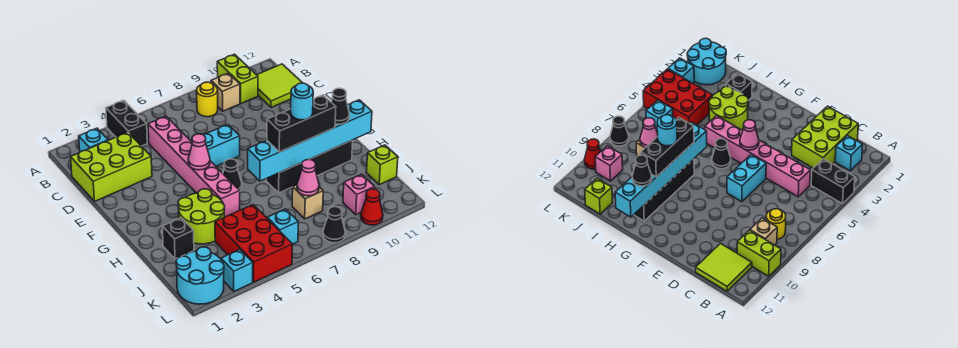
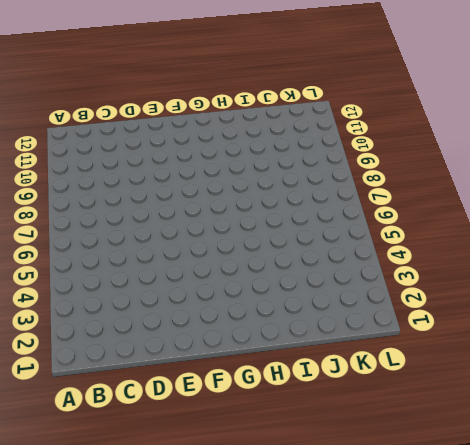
none -> black brick A4:B4 level 1
none -> lime brick A10:B10 level 1
none -> cyan brick B2 level 1

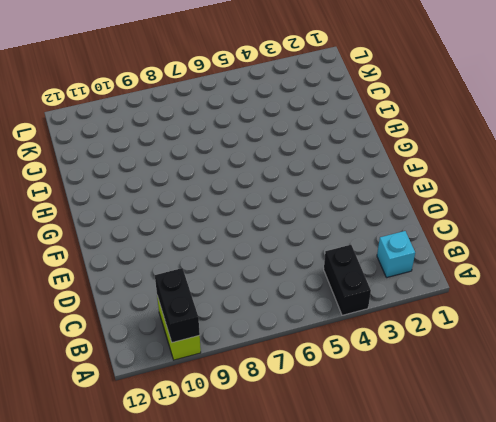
black brick A10:B10 level 2 -> none
none -> yellow round brick B8 level 1
none -> tan brick B9 level 1
none -> lime tile B11:C12 level 1

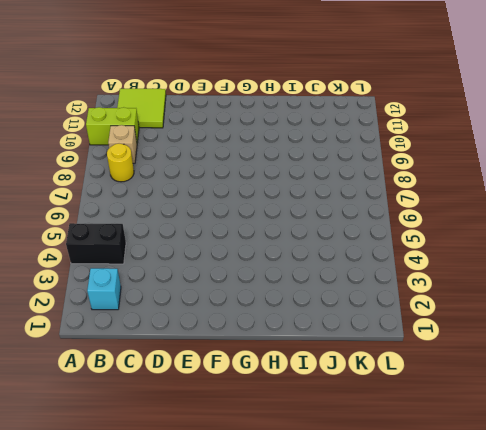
none -> lime brick C1:D3 level 1
none -> pink brick C5:H5 level 1
none -> cyan brick E6:E7 level 1

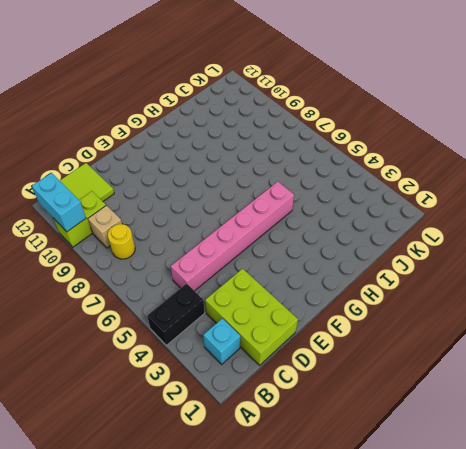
cyan brick A10:A11 level 2 -> cyan brick E6:E7 level 1
none -> black cone G6 level 1
none -> lime round brick H3:I4 level 1
none -> black brick H8:H11 level 1

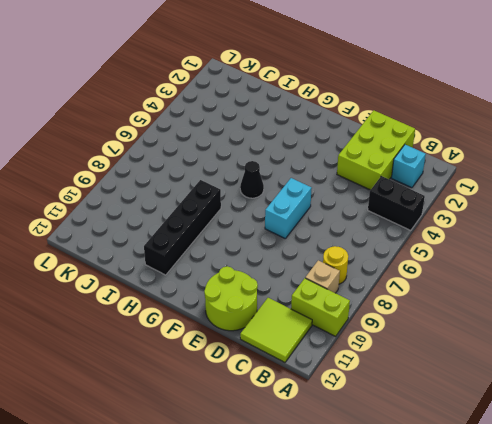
lime round brick D11:E12 level 1 -> lime round brick H3:I4 level 1
none -> pink brick C5:H5 level 1
none -> black brick I2 level 1
none -> red brick J4:L5 level 1

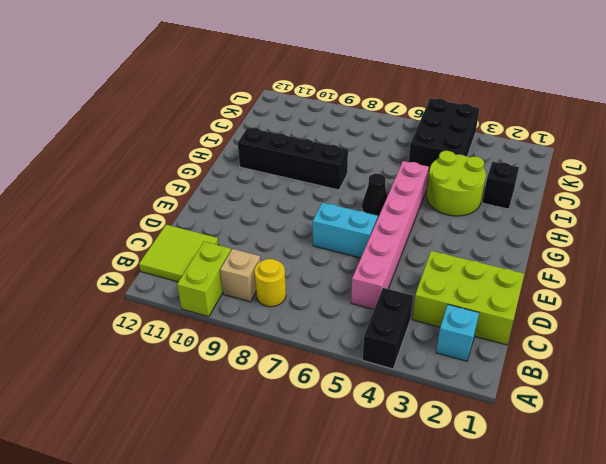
black brick J4:L5 level 1 -> red brick J4:L5 level 1
none -> tan brick J8 level 1
none -> lime brick J12 level 1
none -> cyan round brick K1:L2 level 1

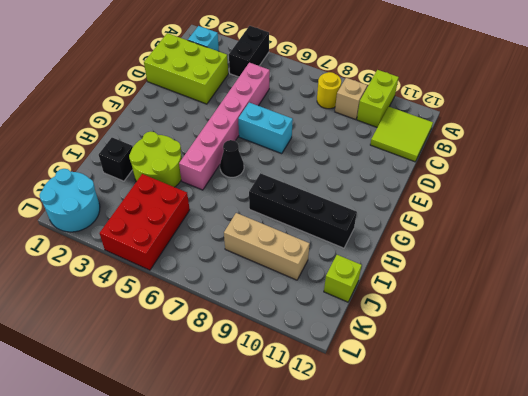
tan brick J8:J10 level 1 -> tan brick J8 level 1
none -> cyan brick K6 level 1
none -> pink brick K10 level 1
none -> cyan brick L3 level 1

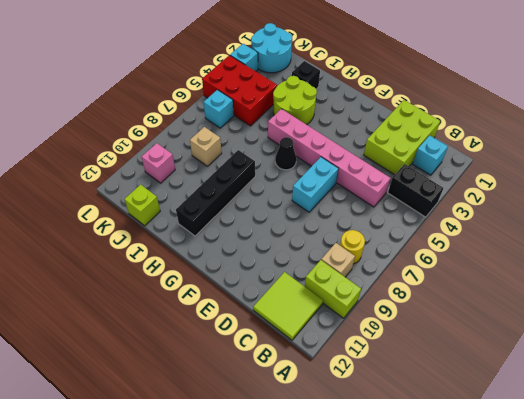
none -> black cone L8 level 1
none -> red cone L10 level 1
none -> pink cone F5 level 2

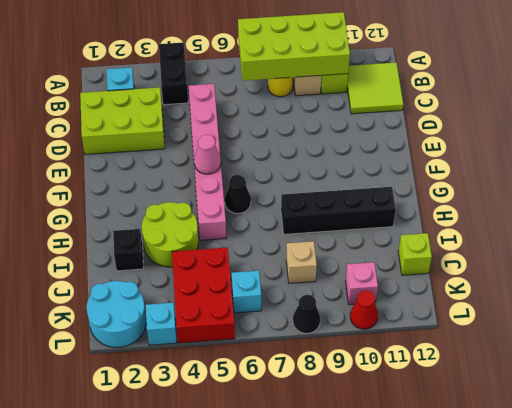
lime brick A7:B10 level 2 -> none
none -> cyan brick E6:E7 level 1
none -> cyan brick H7:H12 level 2
none -> pink cone J8 level 2

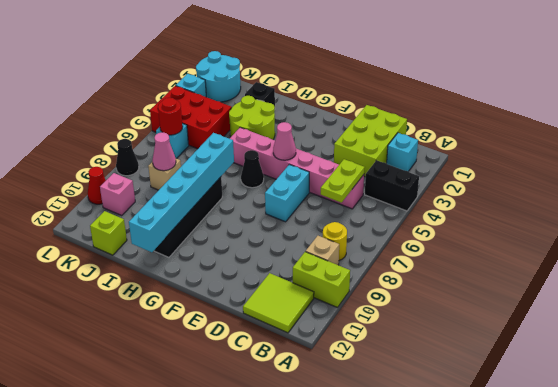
lime plate C5:C6 level 2 -> none
red round brick K6 level 2 -> none
none -> black brick H8:H10 level 3
none -> black cone H11 level 3
none -> cyan round brick H9 level 4

